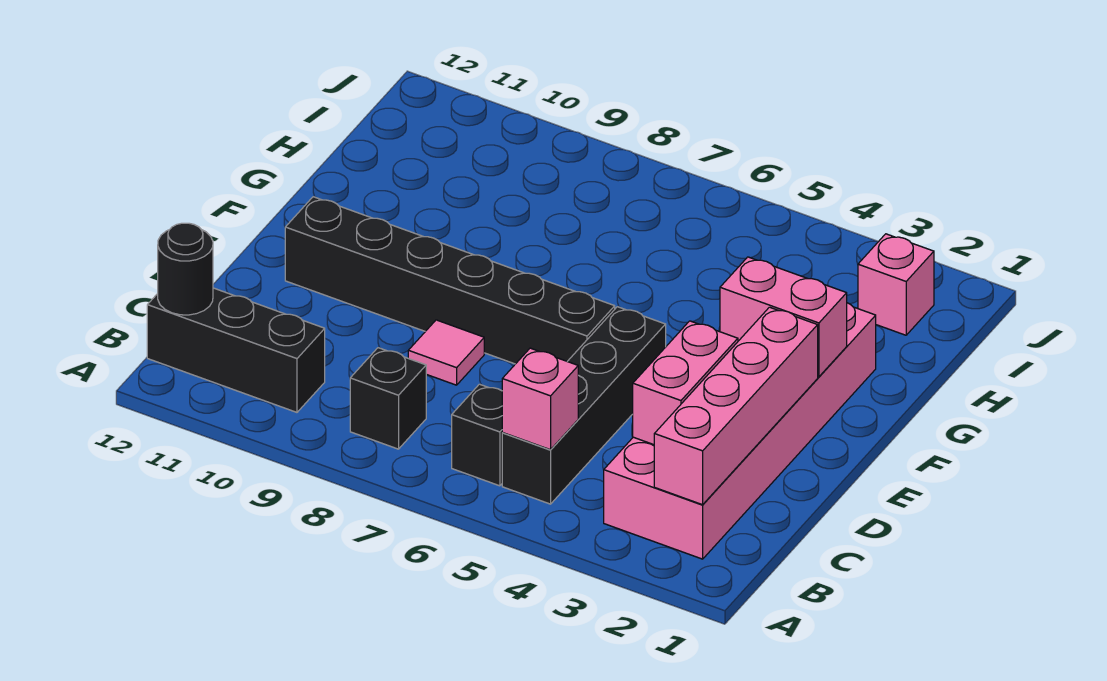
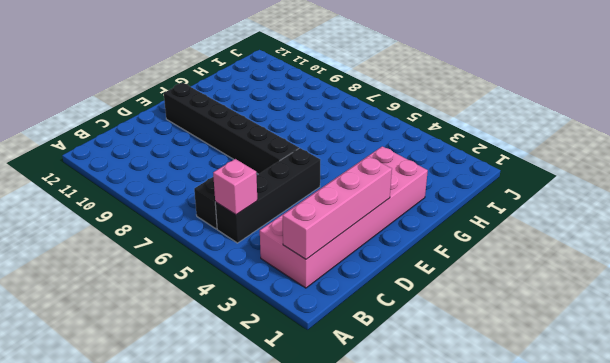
none -> black brick B8 level 1
none -> black brick B10:B12 level 1
none -> pink tile D8 level 1

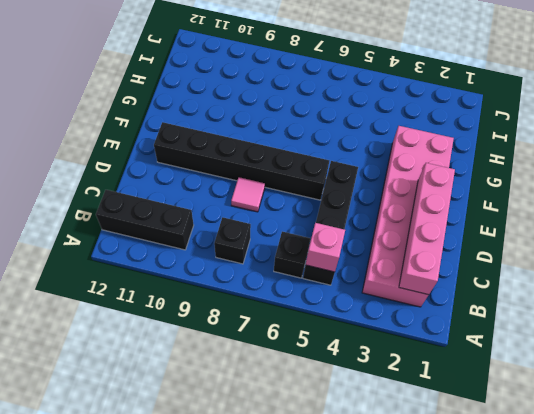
none -> pink brick I2 level 1
none -> black round brick B12 level 2
none -> pink brick C3:D3 level 2

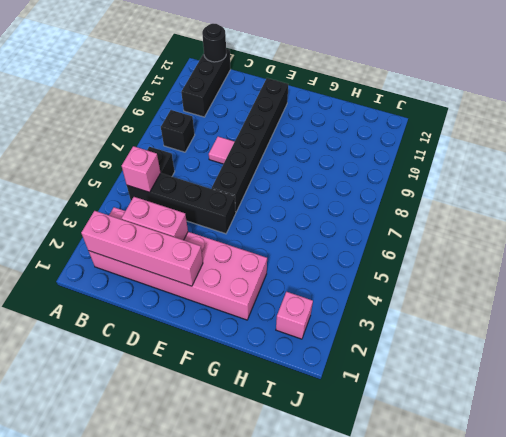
none -> pink brick F2:F3 level 2

